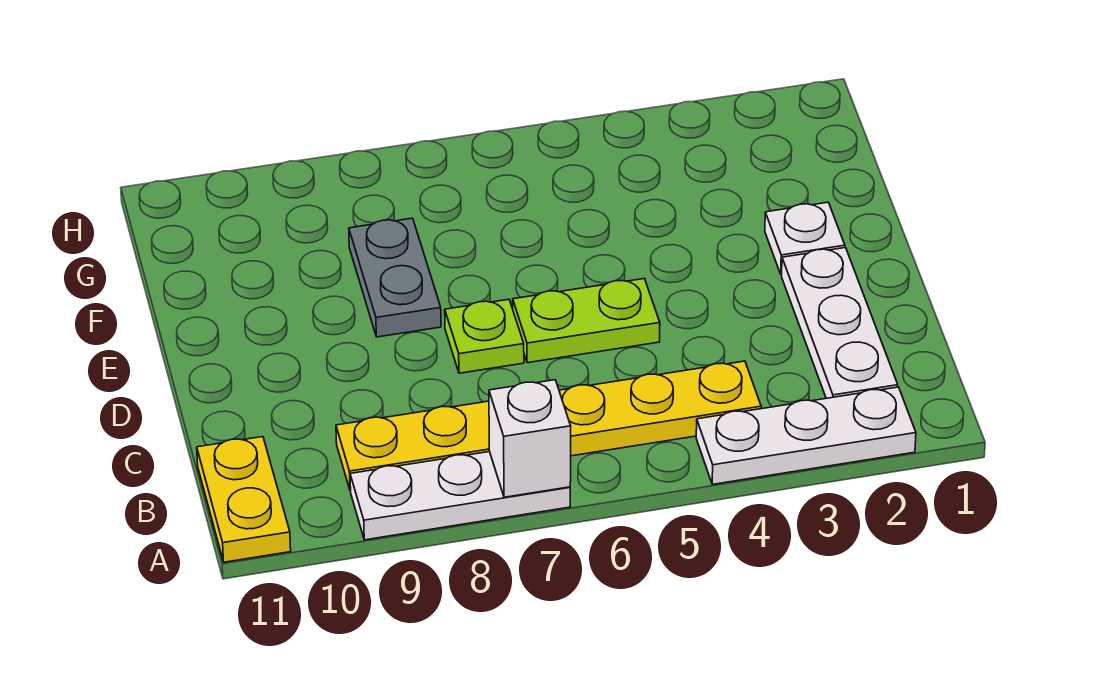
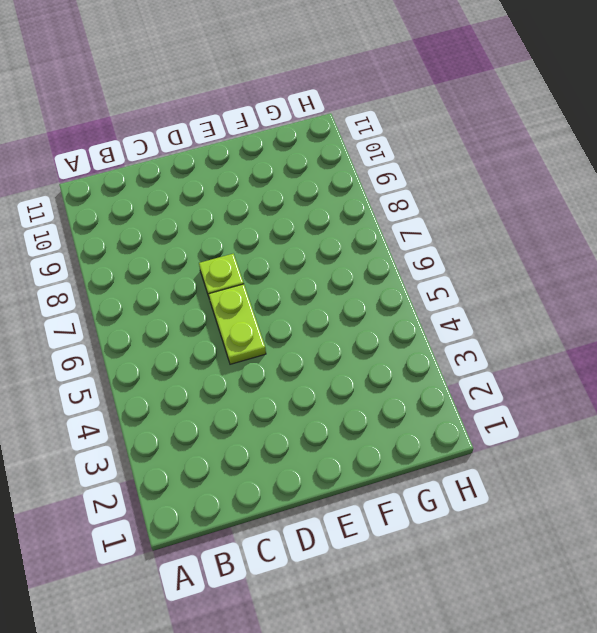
none -> white plate A2:A4 level 1
none -> white plate A7:A9 level 1

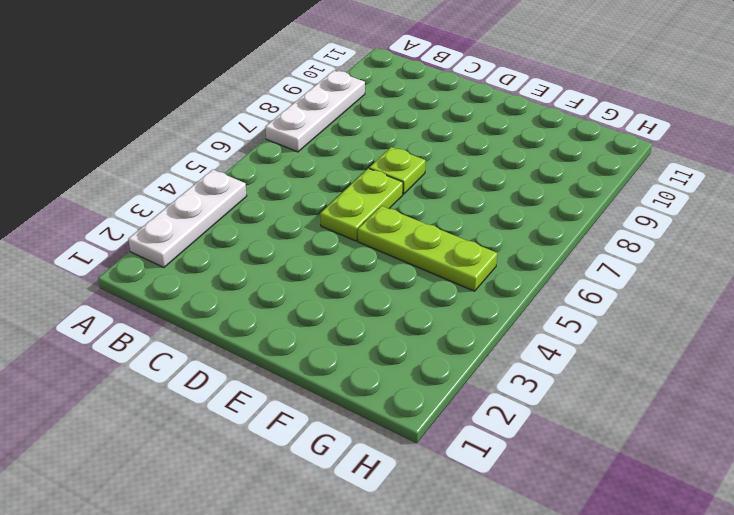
lime plate E5:G5 level 1 -> none
none -> yellow plate A11:B11 level 1
none -> white plate B2:D2 level 1

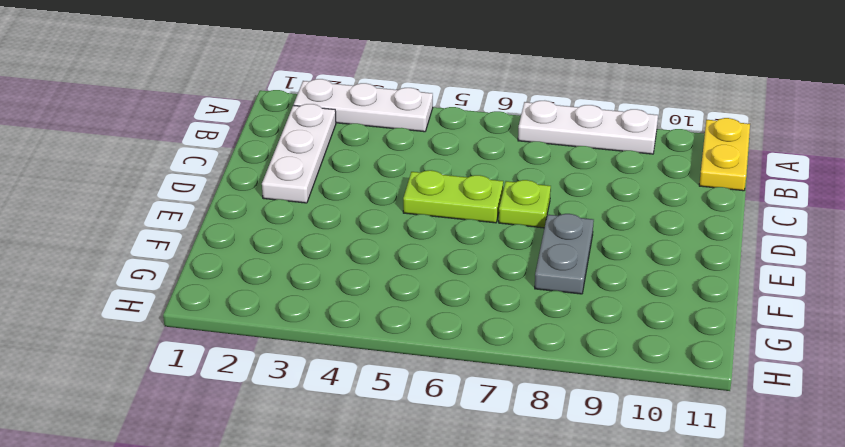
none -> yellow plate B4:B9 level 1
none -> white plate E2 level 1

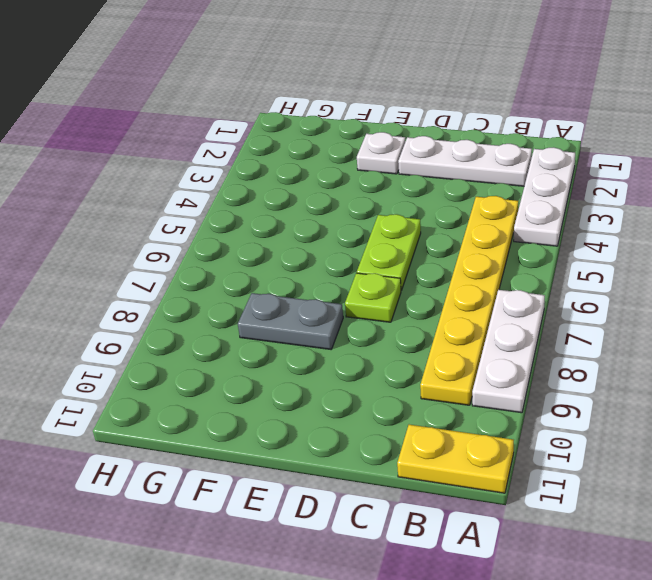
none -> white brick A7 level 2

